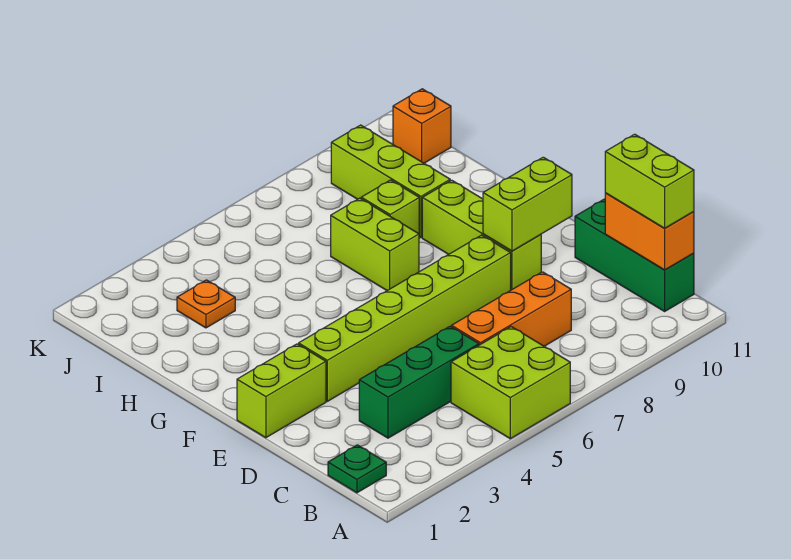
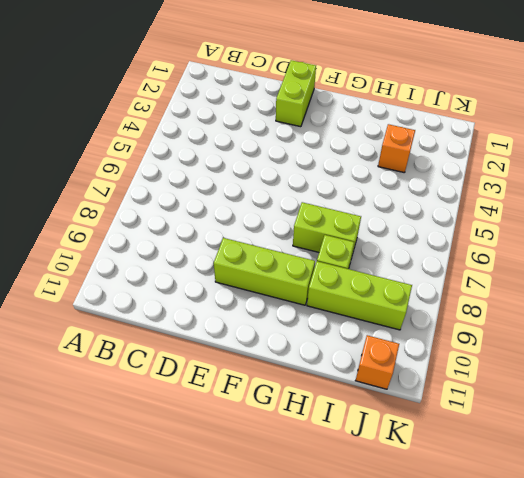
orange brick I3 level 1 -> orange plate I3 level 1
none -> lime brick A5:B6 level 1
none -> green plate B1 level 1
none -> green brick B11:D11 level 1

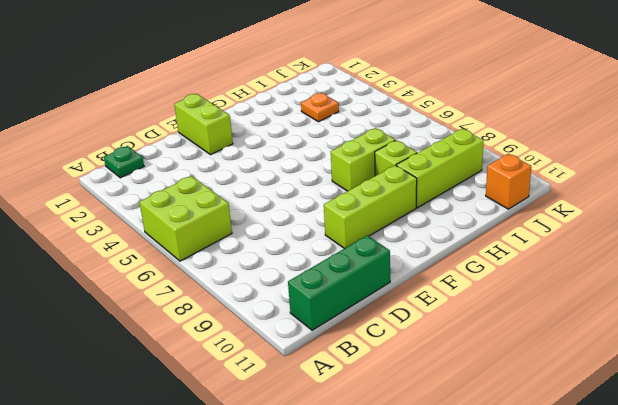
none -> green brick C3:C5 level 1
none -> orange brick C6:C8 level 1
none -> lime brick E3:E8 level 1

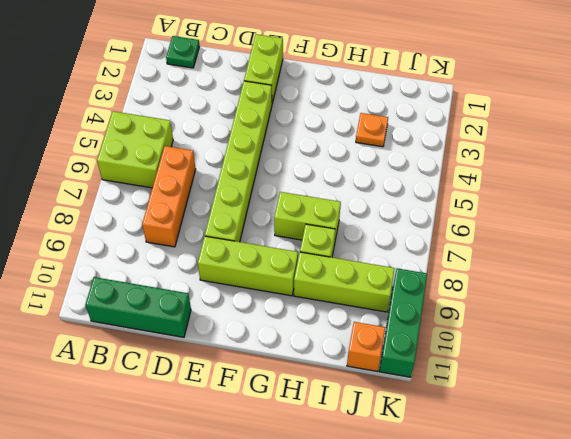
green brick K9:K11 level 1 -> green brick C3:C5 level 1
none -> orange brick B11:C11 level 2
none -> lime brick E9:E10 level 2
none -> lime brick B11:C11 level 3

